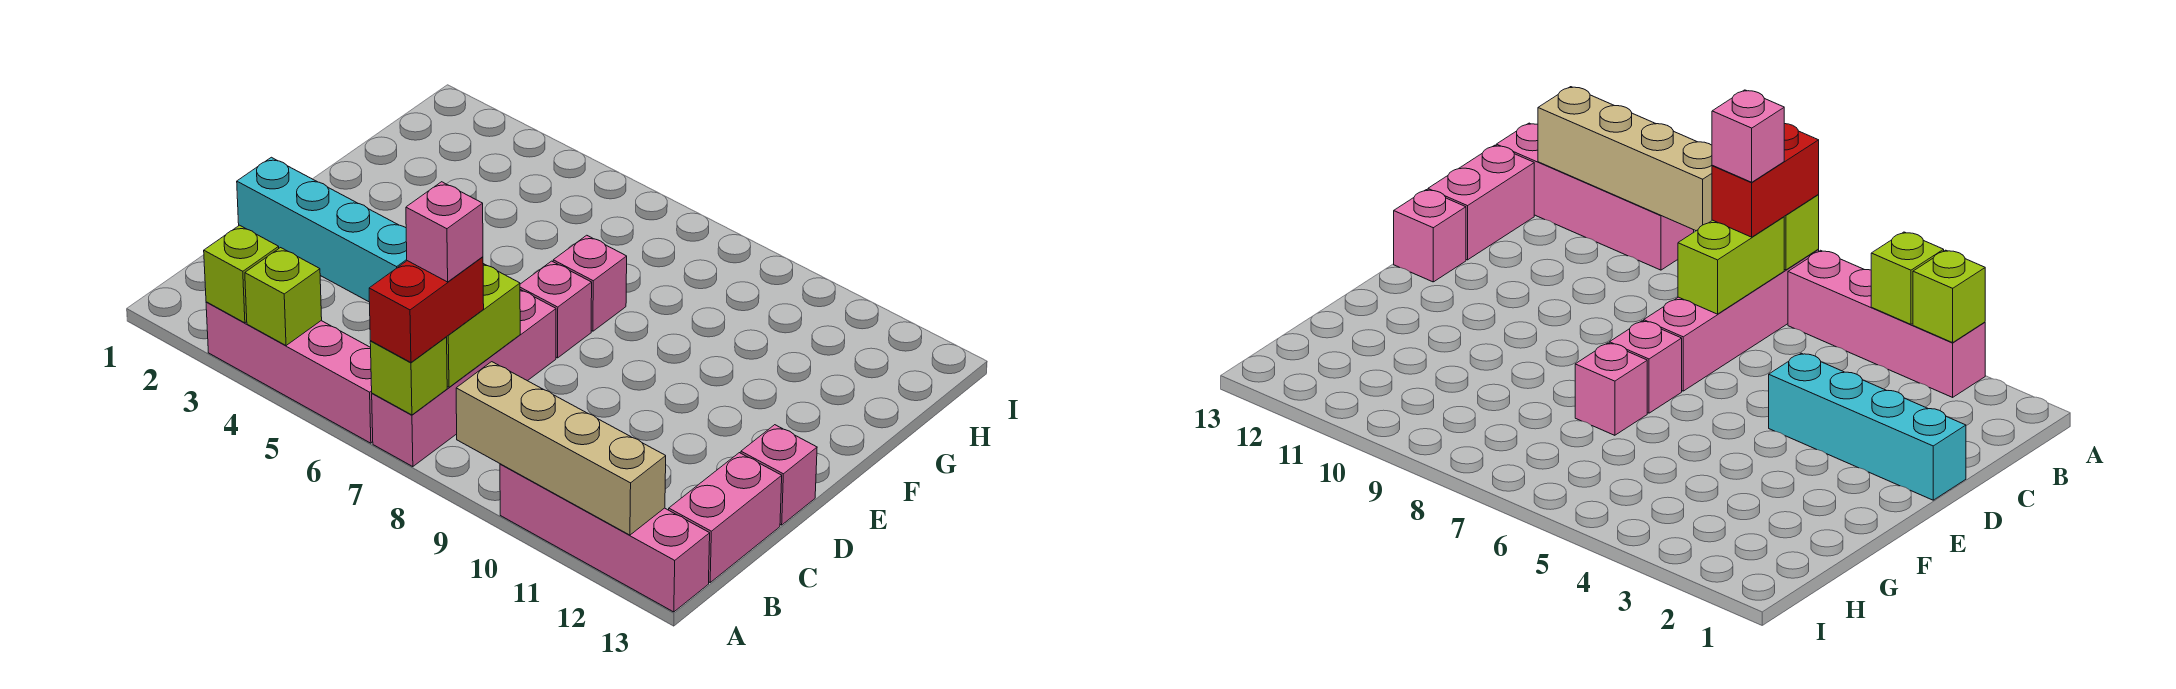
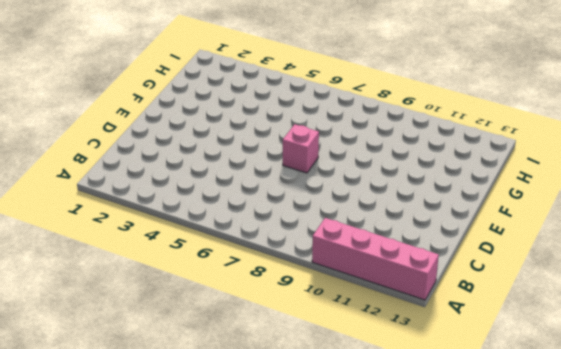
none -> pink brick A3:A6 level 1
none -> pink brick A7:D7 level 1
none -> pink brick B13:C13 level 1

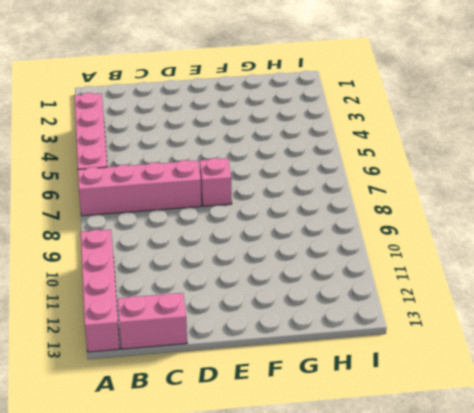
none -> cyan brick D1:D4 level 1
none -> pink brick D13 level 1
none -> pink brick F7 level 1

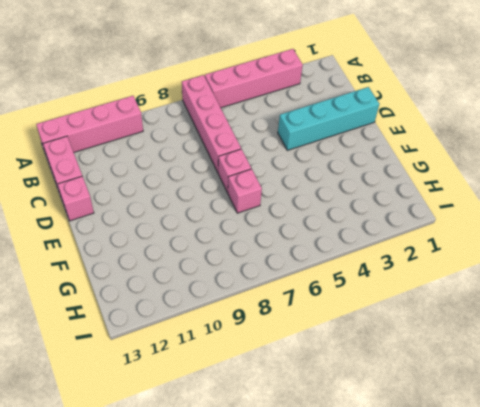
none -> lime brick A3 level 2
none -> lime brick A4 level 2
none -> lime brick A7 level 2

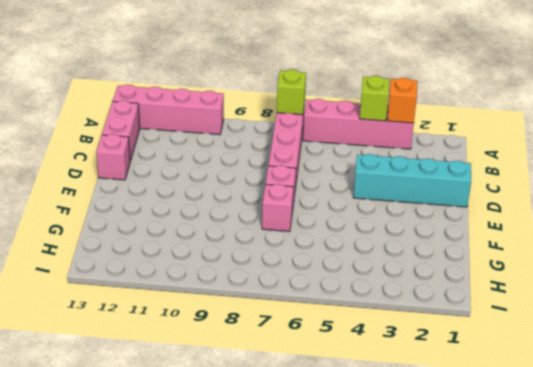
orange brick A3 level 2 -> lime brick A3 level 2
none -> tan brick A9:A12 level 2
none -> lime brick B7:C7 level 2
none -> red brick A7:B7 level 3

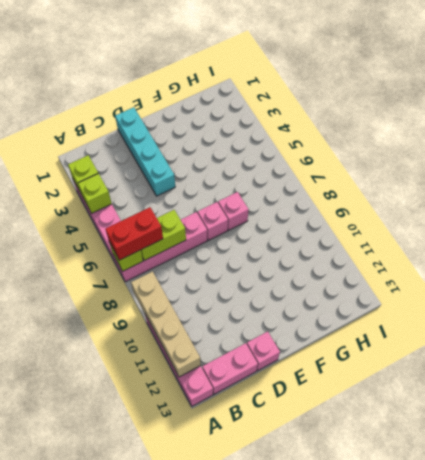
none -> pink brick B7 level 4

